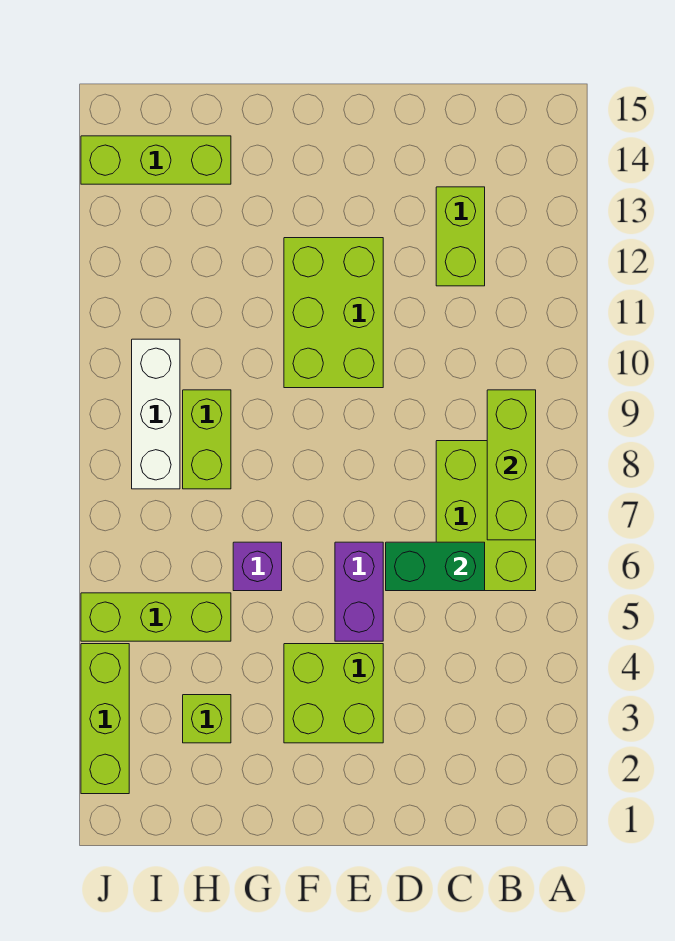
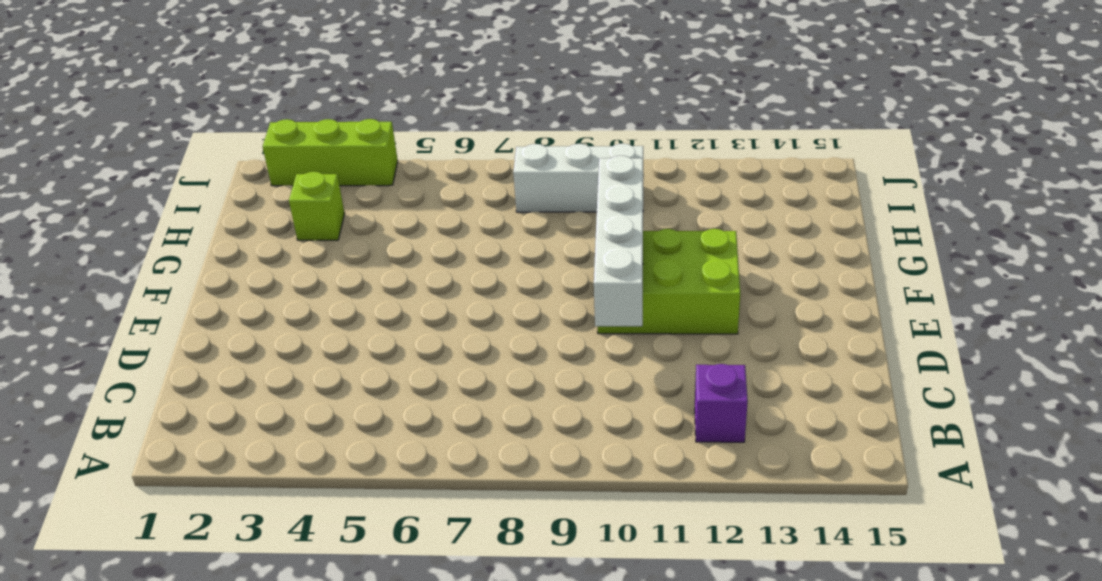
purple brick B12 level 1 -> purple brick G6 level 1
white brick D10:G10 level 2 -> none
none -> lime brick B6:C8 level 1
none -> lime brick C12:C13 level 1
none -> lime brick E3:F4 level 1

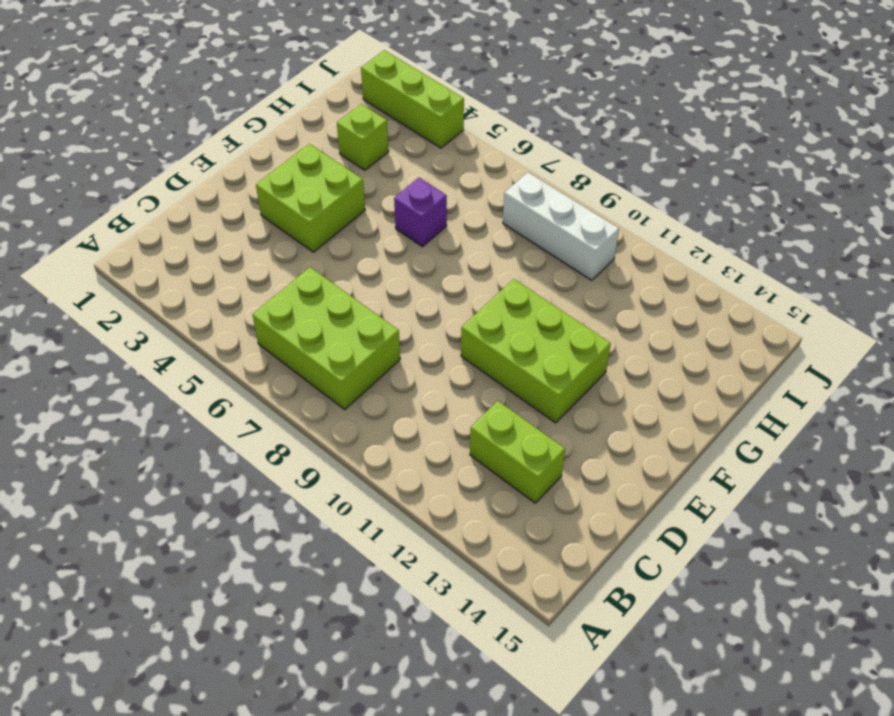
none -> purple brick E5:E6 level 1
none -> lime brick H5:J5 level 1
none -> lime brick H8:H9 level 1

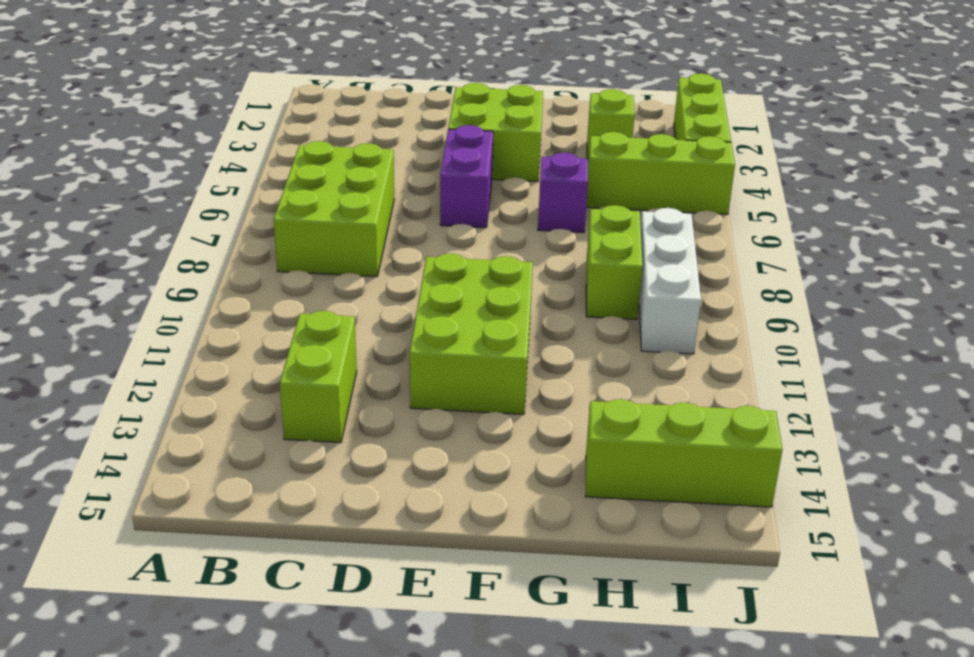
none -> lime brick B7:B9 level 2
none -> green brick C6:D6 level 2

